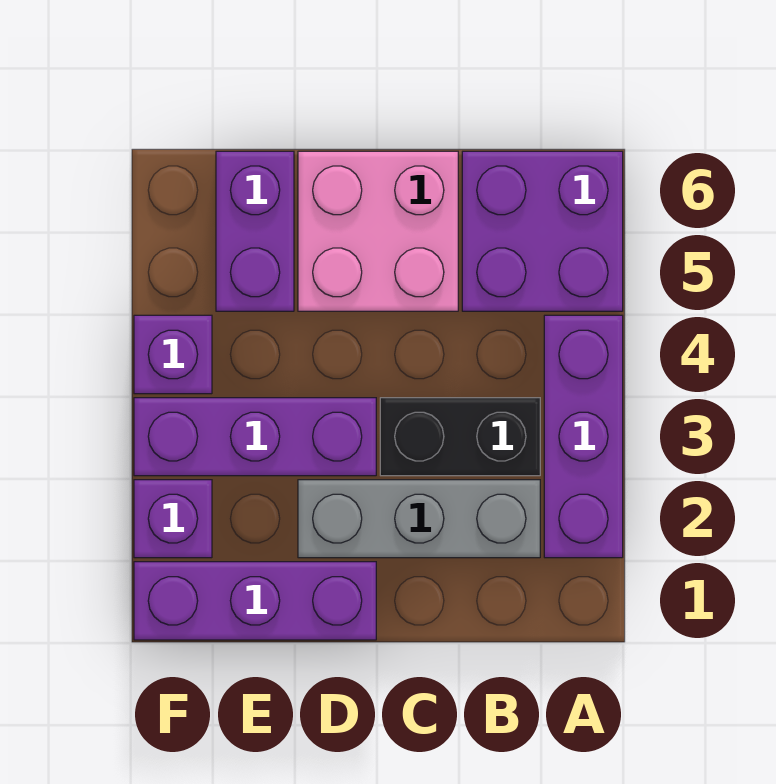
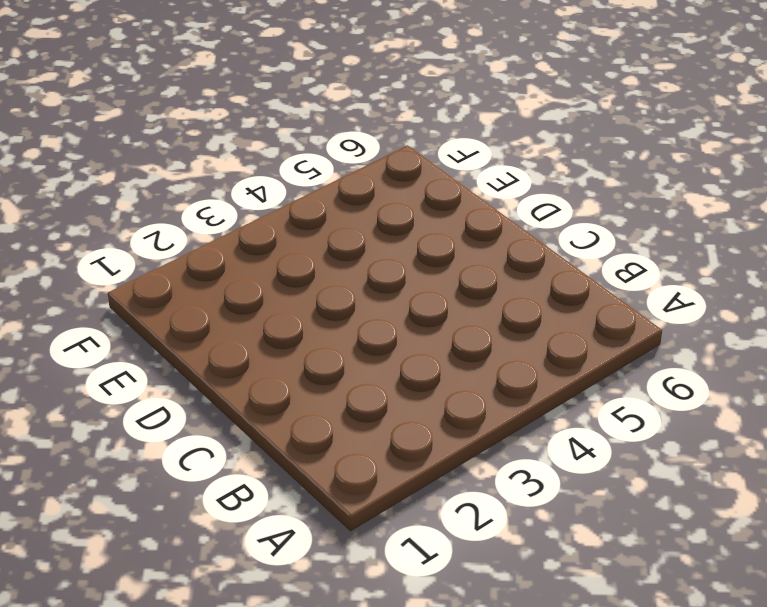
none -> purple brick A2:A4 level 1
none -> purple brick A5:B6 level 1

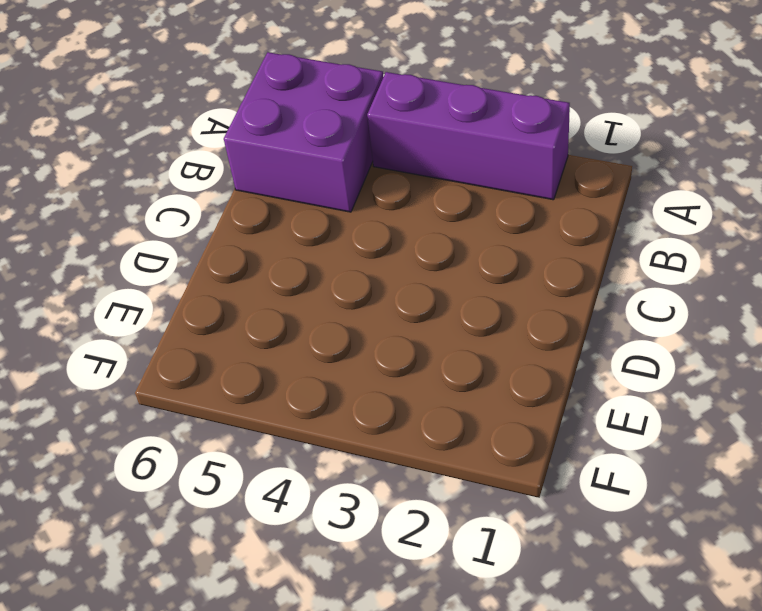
none -> grey brick B2:D2 level 1
none -> black brick B3:C3 level 1

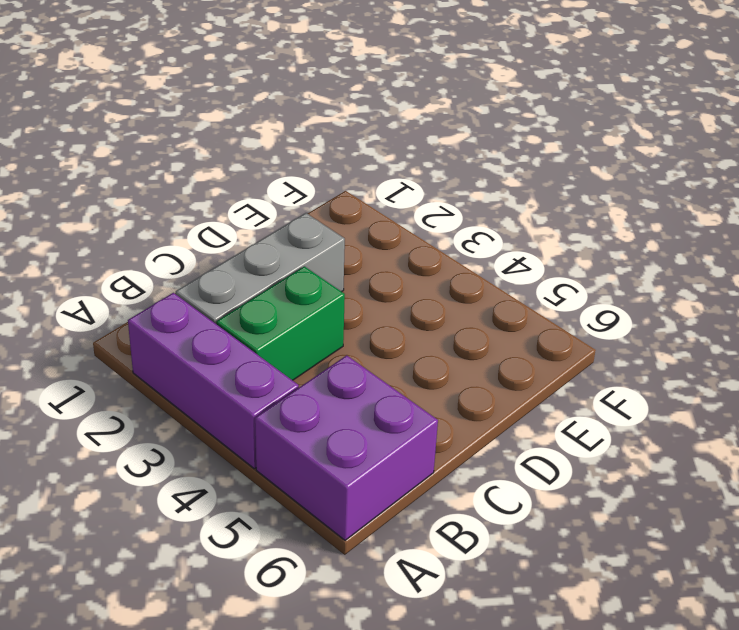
green brick B3:C3 level 1 -> black brick B3:C3 level 1
none -> pink brick C5:D6 level 1
none -> purple brick D1:F1 level 1

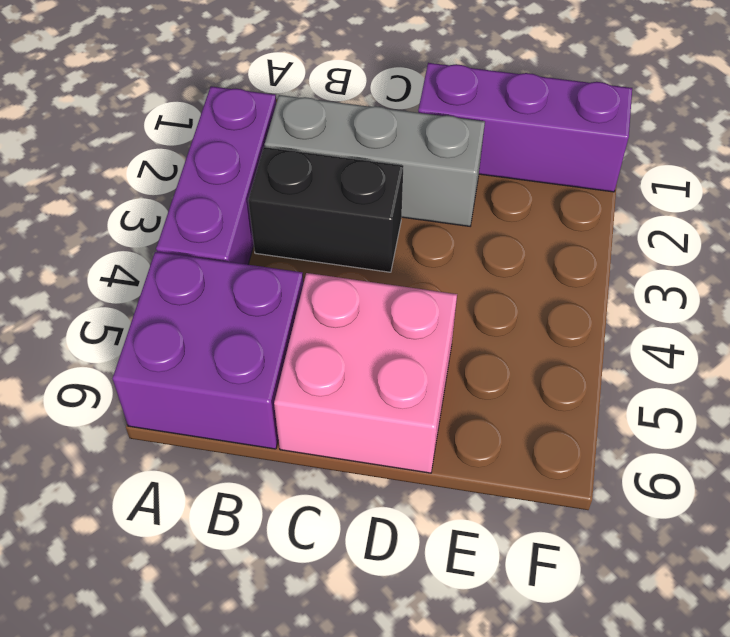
none -> purple brick D3:F3 level 1
none -> purple brick E5:E6 level 1

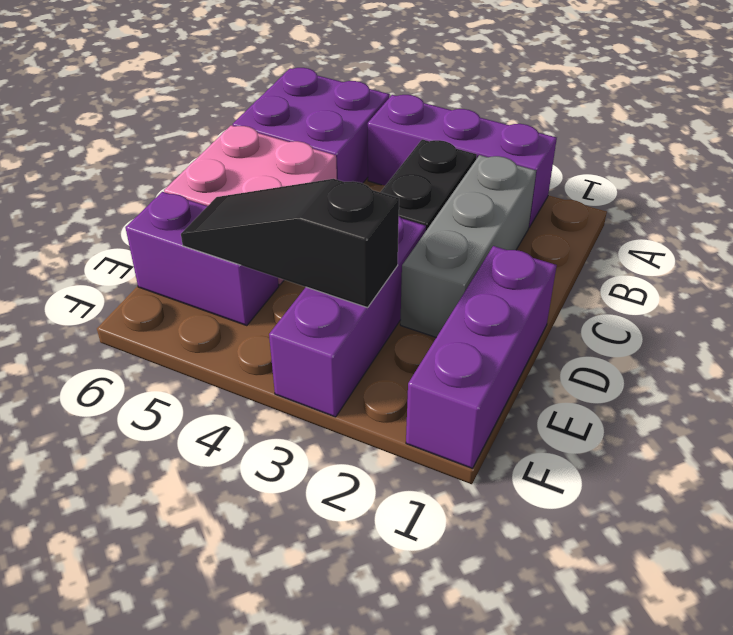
black slope E3:E5 level 2 top 3 -> none
none -> purple brick F2 level 1
none -> purple brick F4 level 1

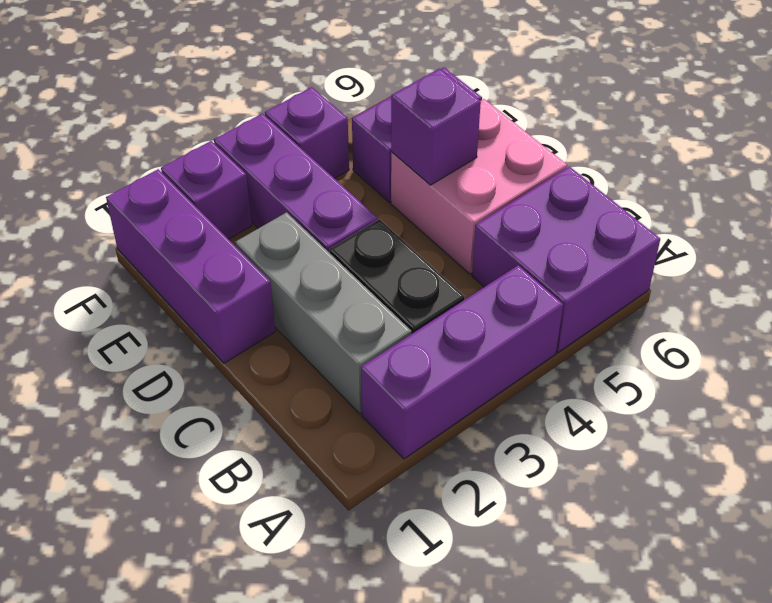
purple brick D5 level 2 -> none

